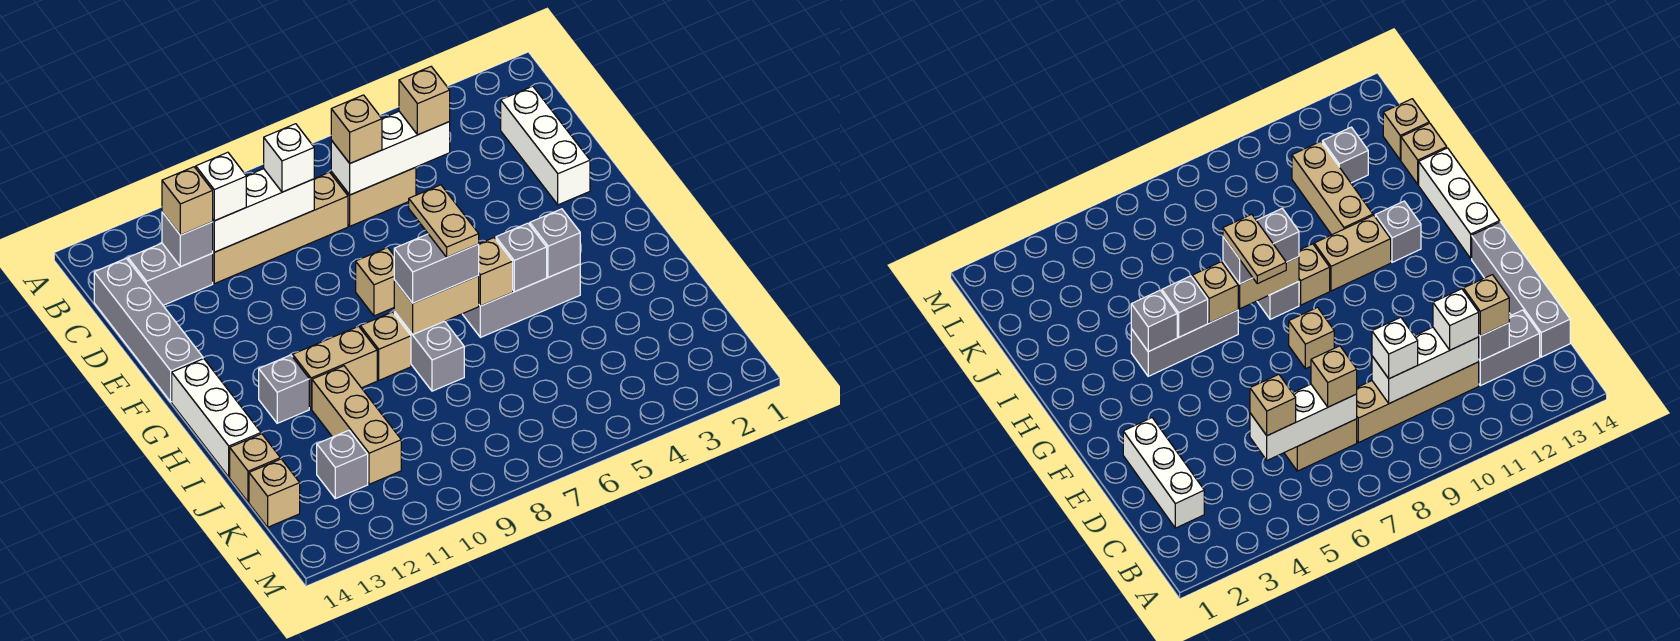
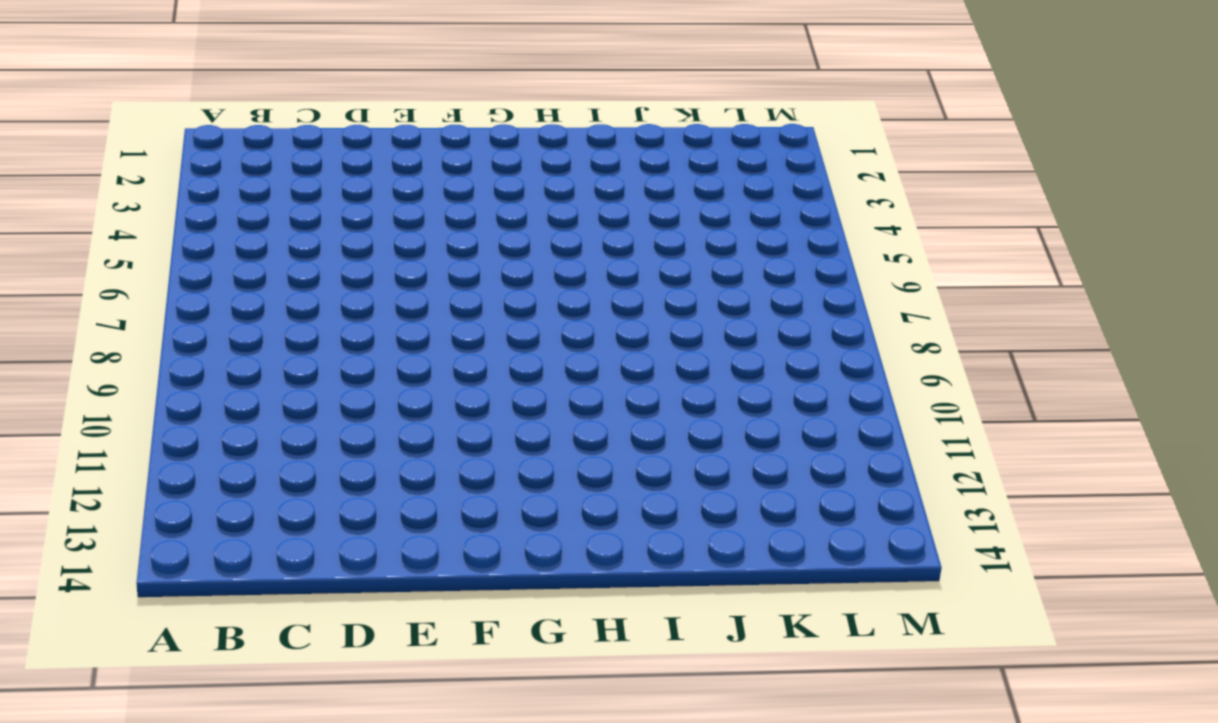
none -> white brick C2:E2 level 1
none -> tan brick C6:C7 level 1
none -> tan brick C8:C11 level 1
none -> grey brick C12:C13 level 1

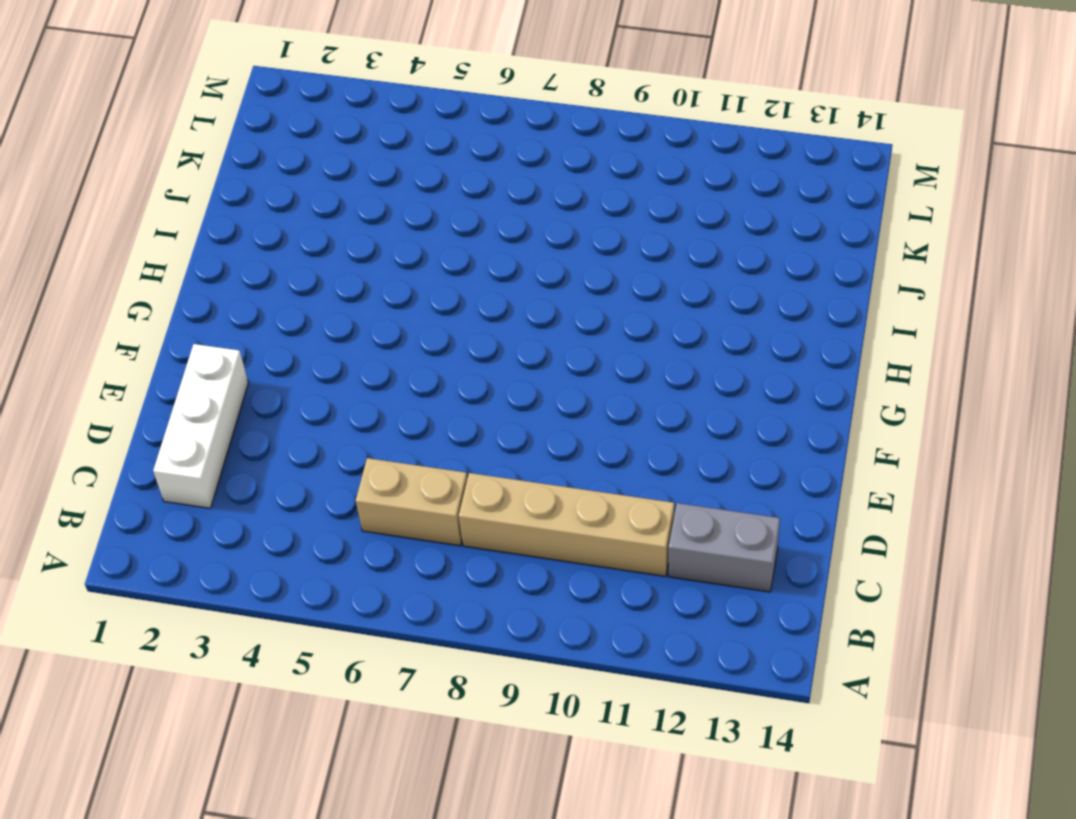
none -> grey brick C14:F14 level 1
none -> tan brick F8 level 1
none -> white brick G14:I14 level 1
none -> grey brick H4:H6 level 1

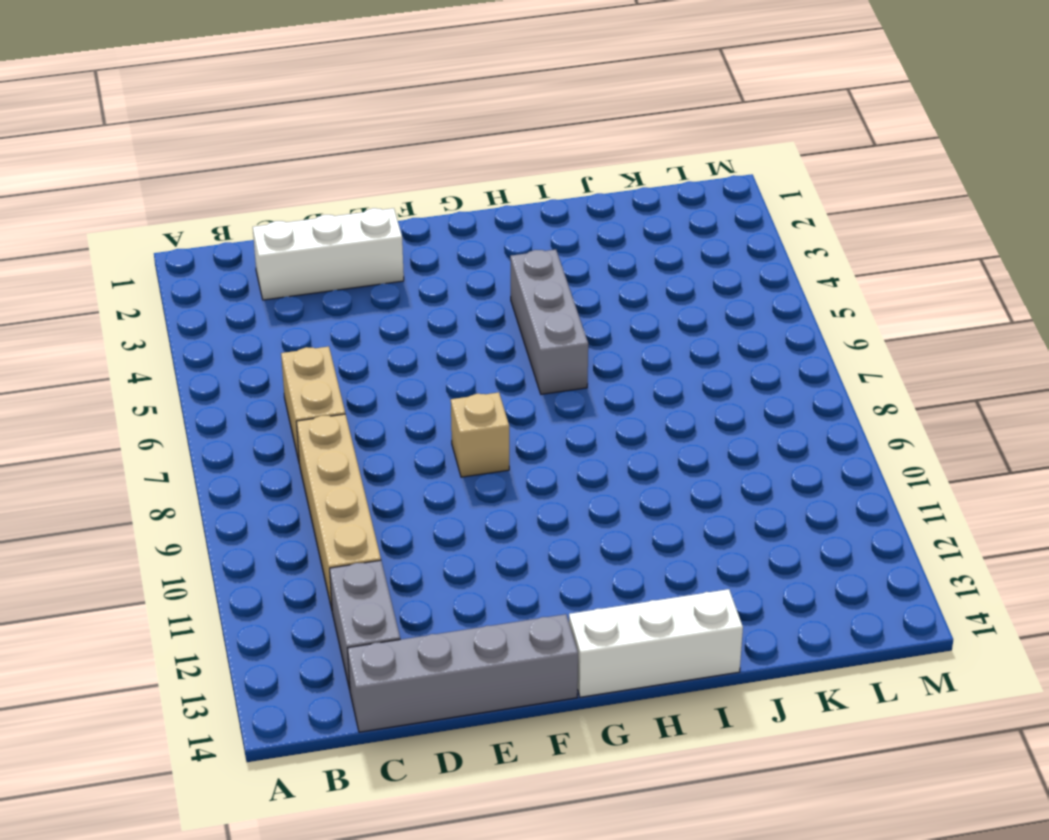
none -> grey brick H8:I8 level 1
none -> tan brick H9 level 1
none -> tan brick H10:H11 level 1
none -> grey brick H12 level 1

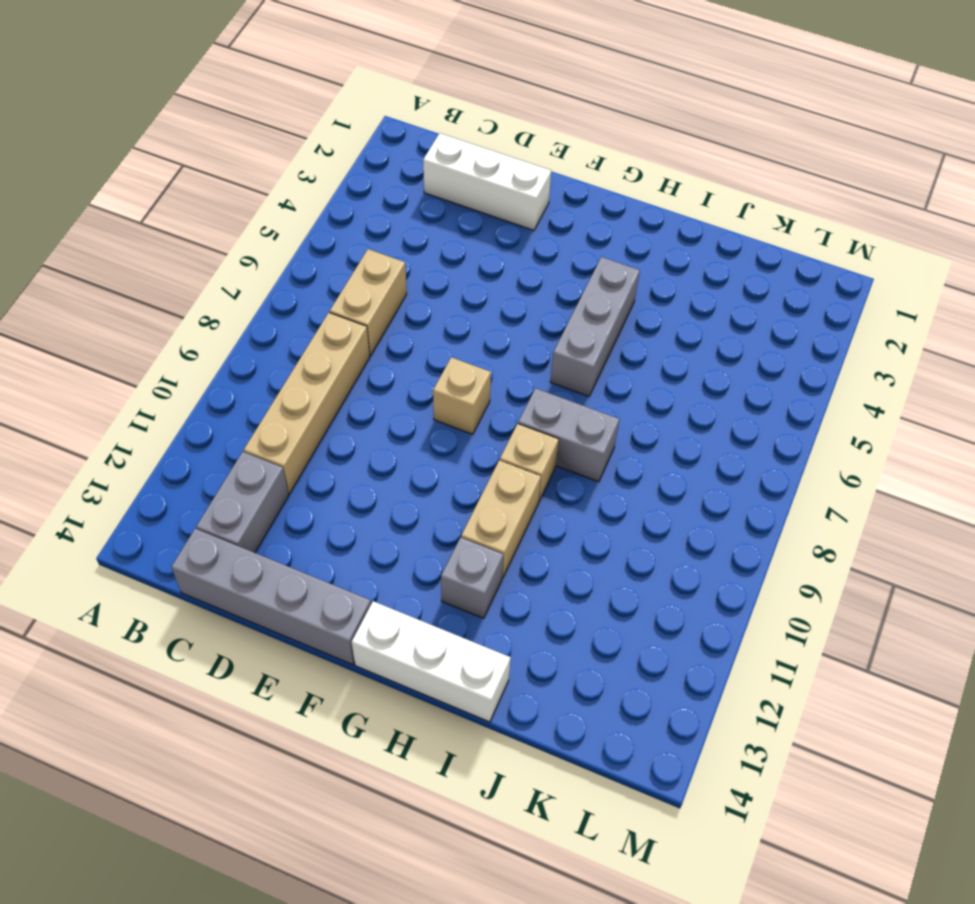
none -> tan brick I11:K11 level 1
none -> tan brick J14 level 1
none -> grey brick K12 level 1
none -> tan brick K14 level 1

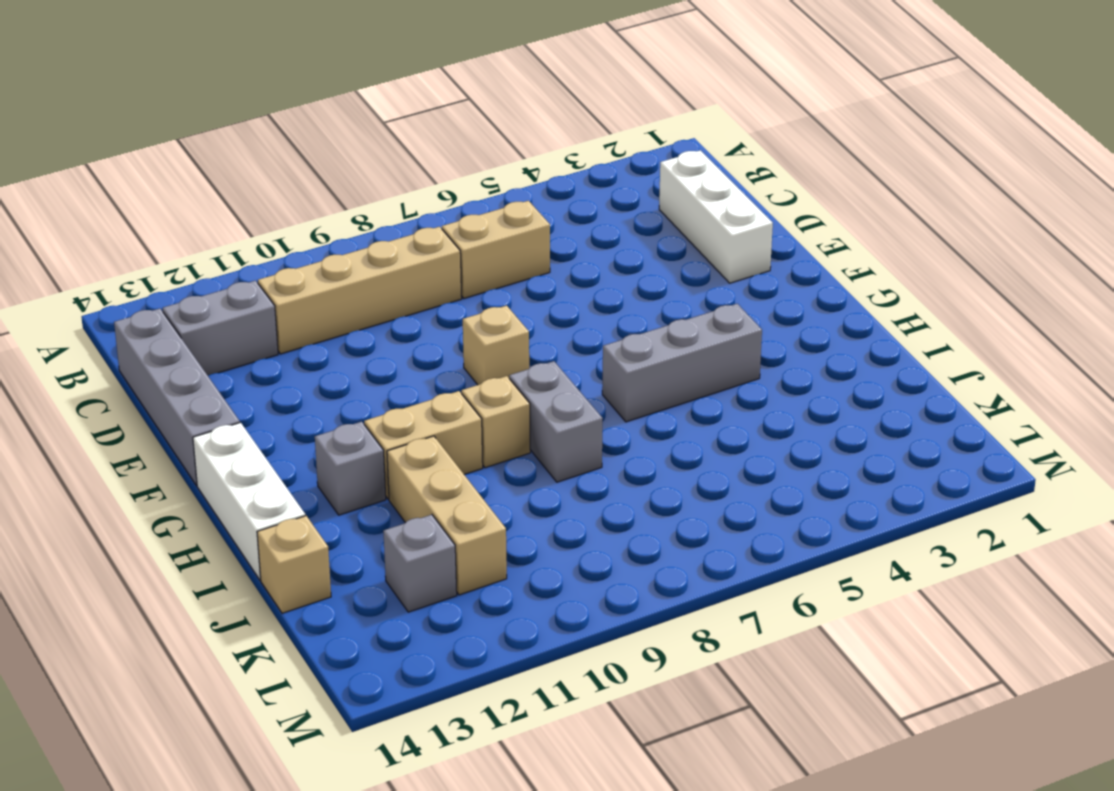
none -> tan brick K14 level 1
none -> white brick C5:C7 level 2
none -> white brick C9:C11 level 2
none -> grey brick C12 level 2

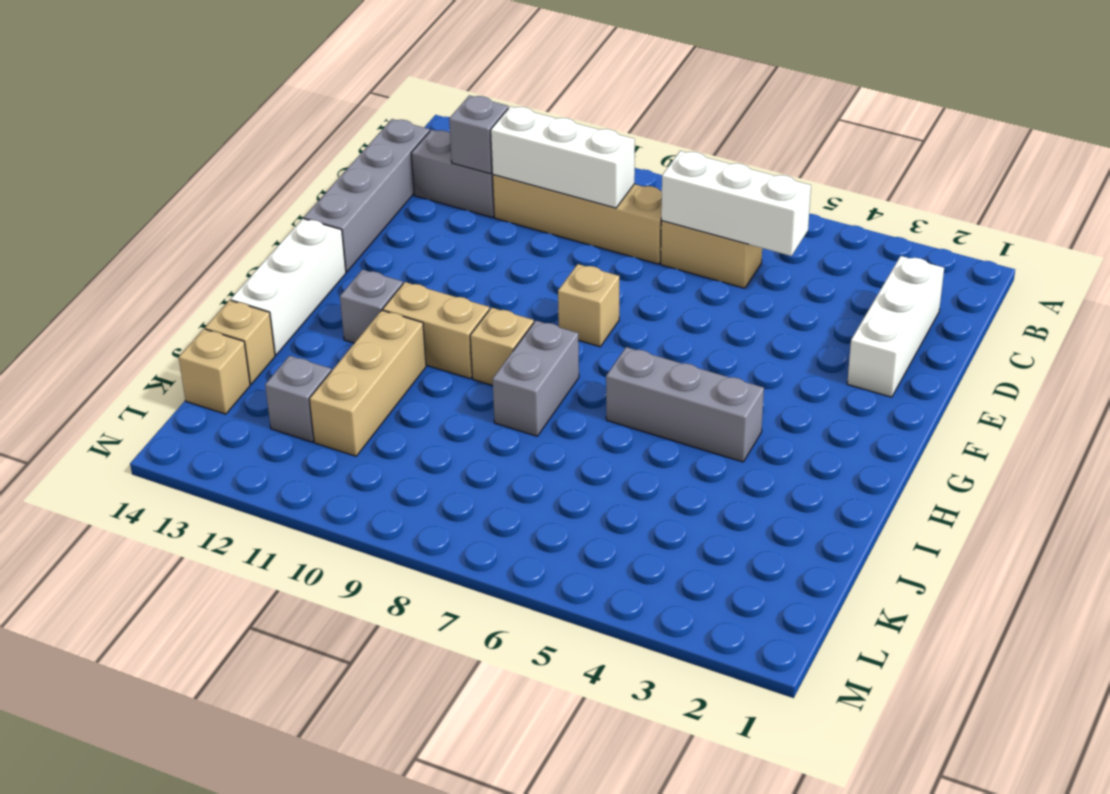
none -> grey brick H4 level 2
none -> grey brick H5 level 2
none -> tan brick H6 level 2
none -> tan brick H7:H8 level 2

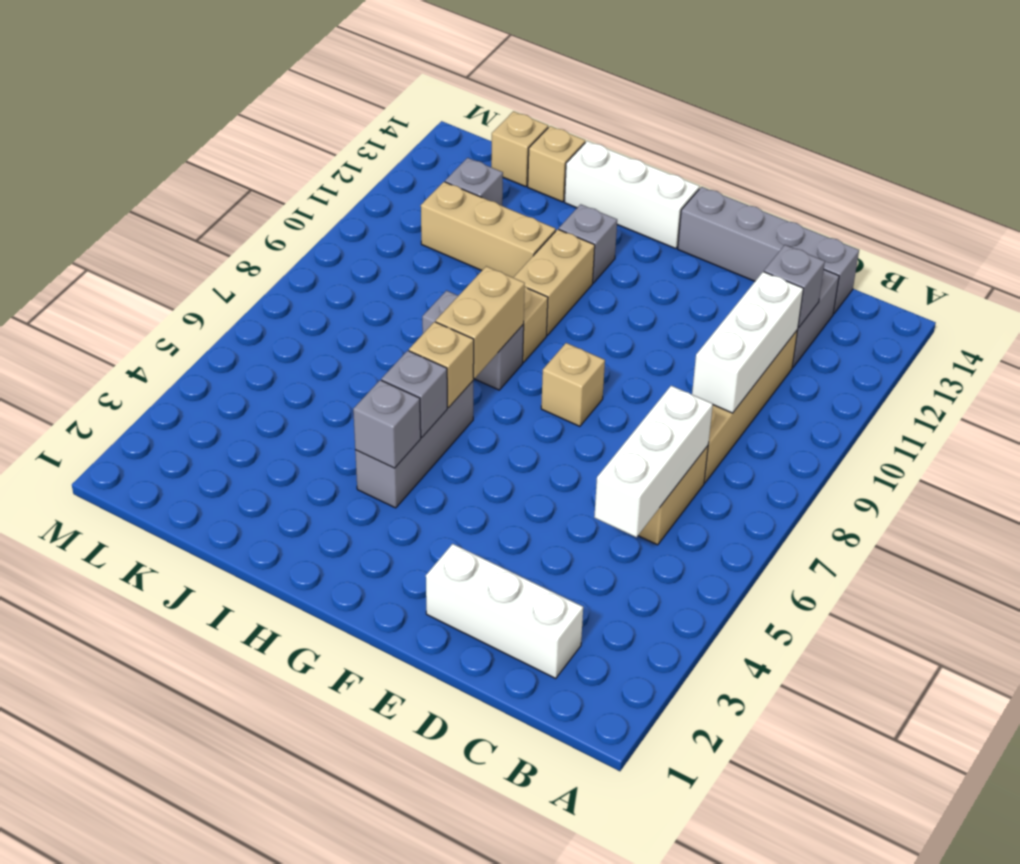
none -> tan brick C5 level 3
none -> tan brick C7 level 3
none -> white brick C9 level 3
none -> white brick C11 level 3

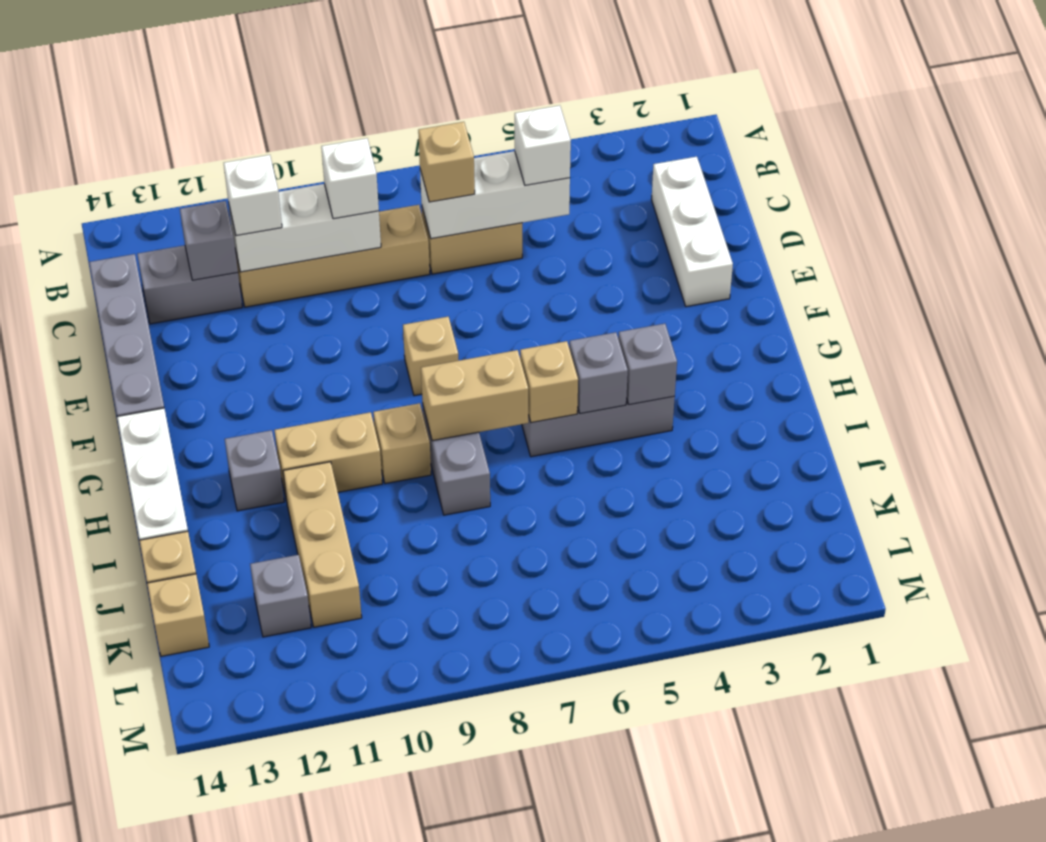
white brick C5 level 3 -> tan brick C5 level 3
none -> tan brick C12 level 3
none -> grey brick H7:H8 level 3
none -> tan plate G7:H7 level 4

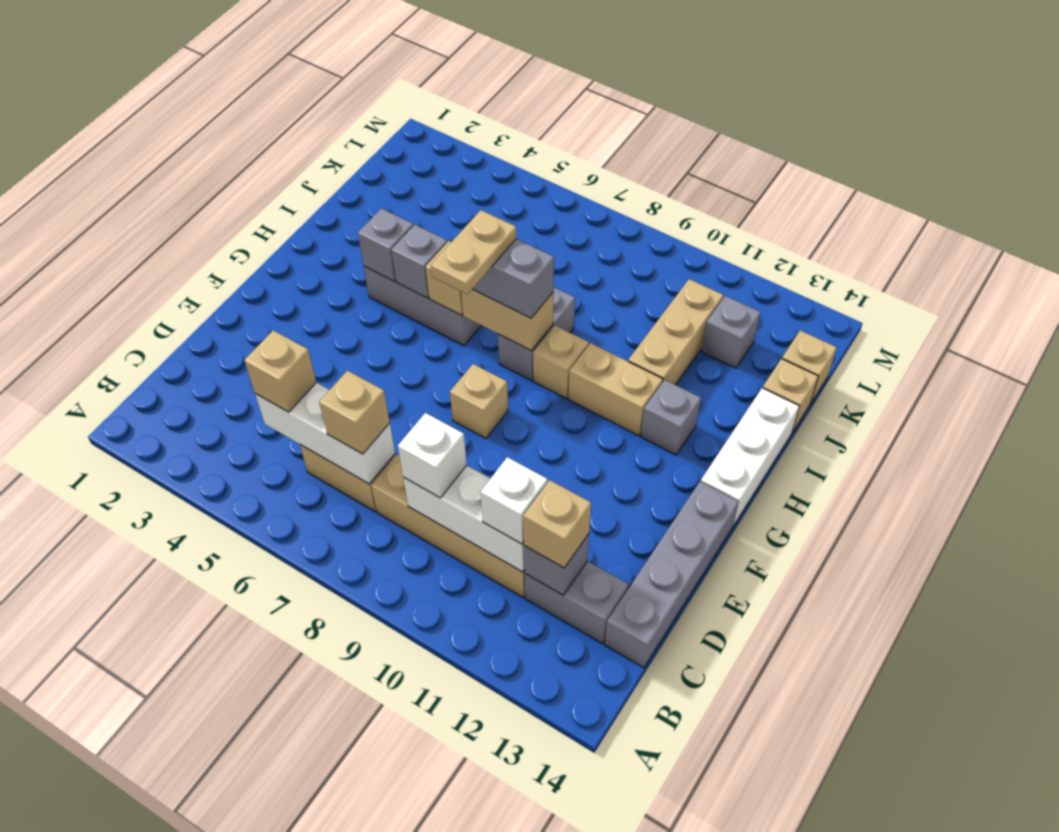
none -> white brick C2:E2 level 1

